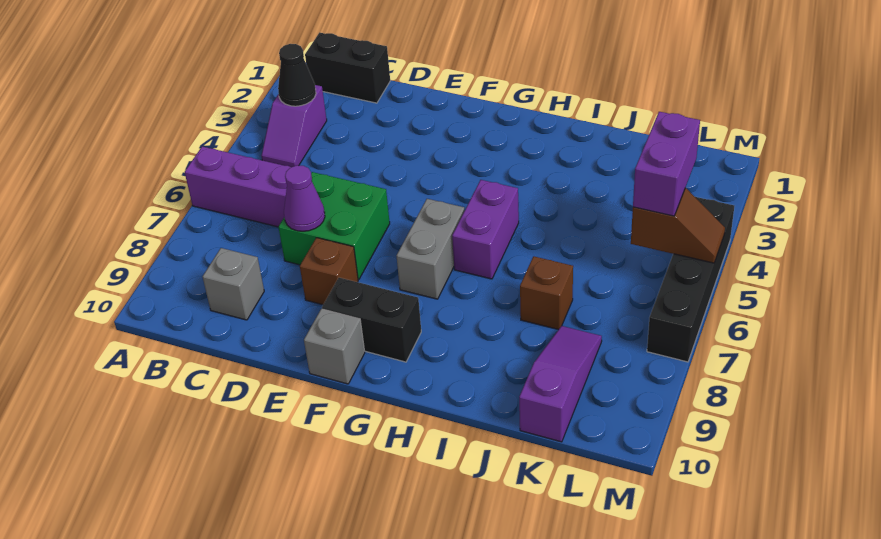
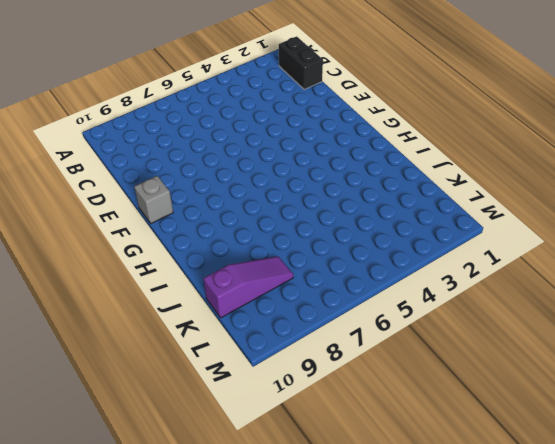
none -> purple brick A6:C6 level 1
none -> purple slope B3:B4 level 1 top 3
none -> grey brick C9 level 1

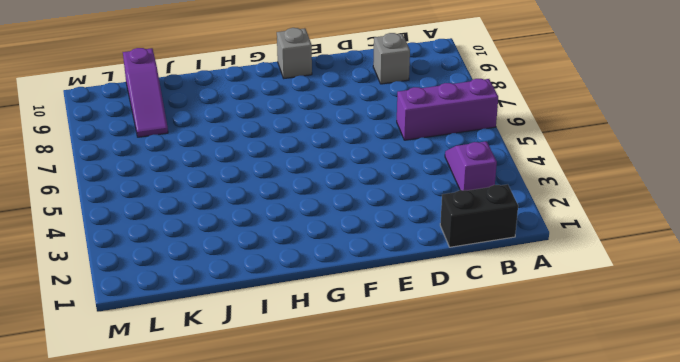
none -> green brick D6:E7 level 1
none -> brown brick E8 level 1
none -> black brick F9:G9 level 1

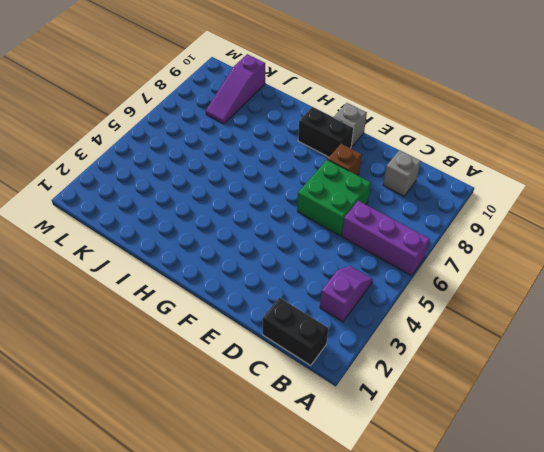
none -> grey brick G6:G7 level 1
none -> purple brick H5:H6 level 1
none -> brown brick J7 level 1

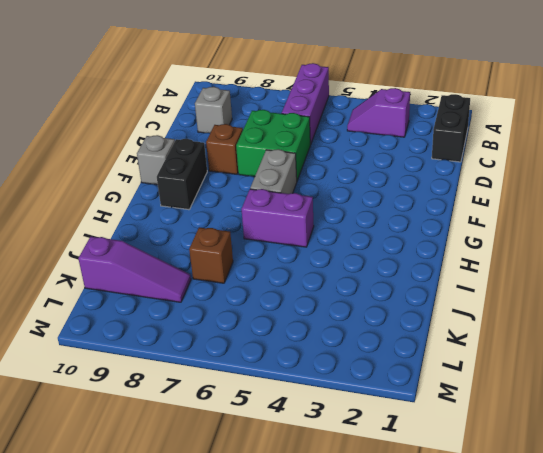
grey brick F6:G6 level 1 -> grey brick G6:G7 level 1
none -> black brick M4:M7 level 1
none -> black cone B3 level 2
none -> purple cone D7 level 2

